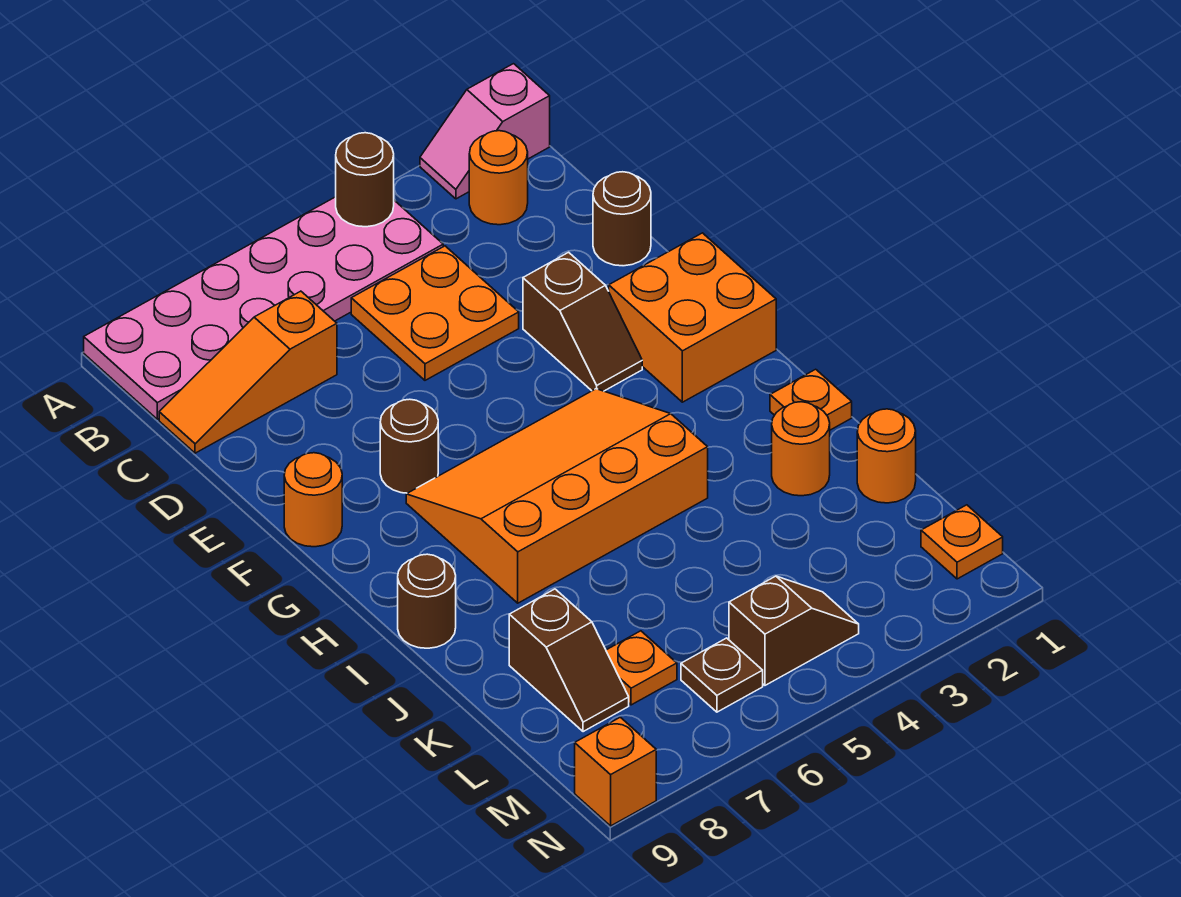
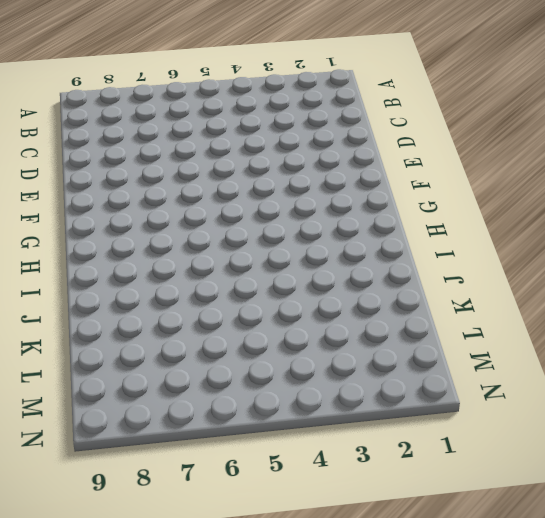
none -> pink slope A1:A2 level 1 top 1
none -> pink plate A4:B9 level 1
none -> orange round brick B2 level 1

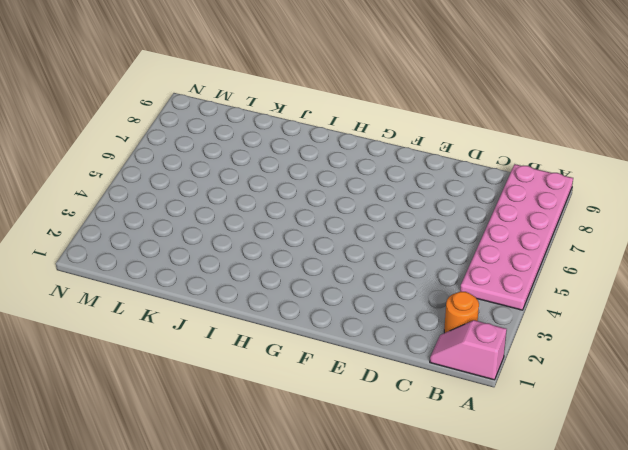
pink slope A1:B1 level 1 top A -> pink slope A1:A2 level 1 top 1
none -> orange plate C4:D5 level 1
none -> orange slope C7:C9 level 1 top 7
none -> brown round brick D1 level 1

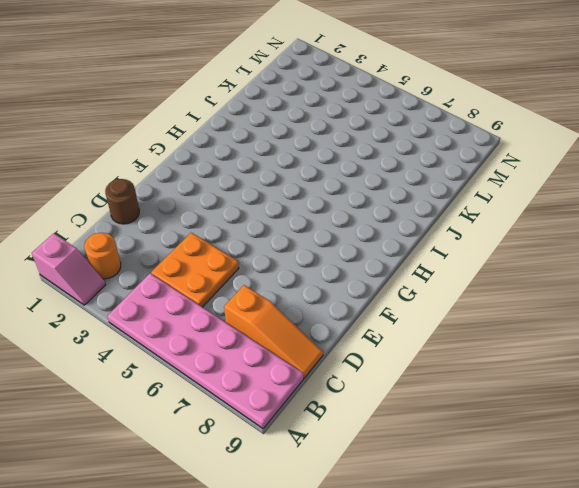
none -> brown slope E3:F3 level 1 top E
none -> orange brick F1:G2 level 1
none -> brown round brick F7 level 1

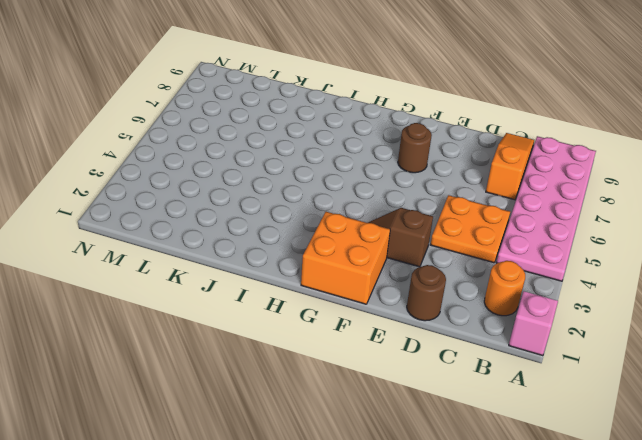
none -> orange round brick F9 level 1
none -> orange slope G4:I7 level 1 top I
none -> orange plate I1 level 1

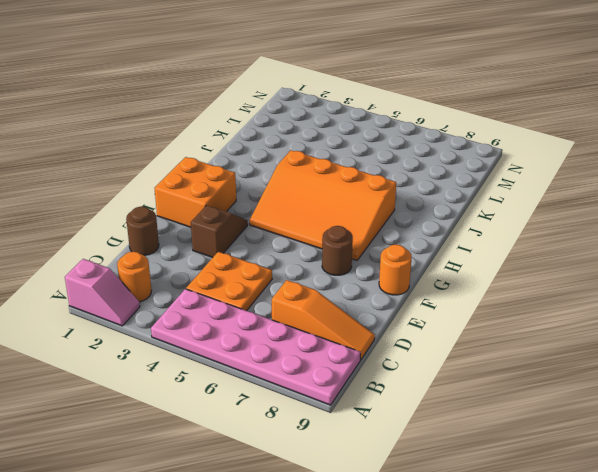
none -> orange plate I1 level 1
none -> brown round brick I9 level 1
none -> orange round brick J2 level 1

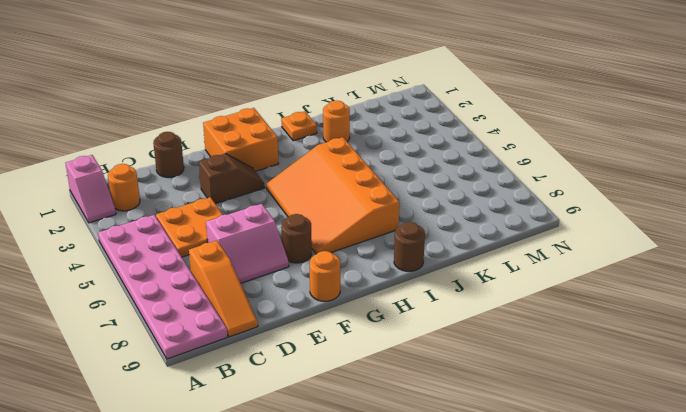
pink slope D6:E7 level 1 top 6 -> none
none -> orange round brick K1 level 1
none -> brown slope K8:L8 level 1 top K
none -> orange plate L7 level 1

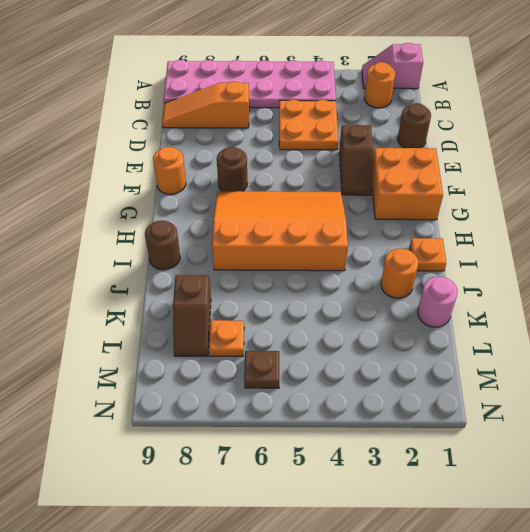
pink round brick K1 level 1 -> orange round brick K1 level 1
none -> orange plate M1 level 1
none -> brown slope M4:M5 level 1 top 5
none -> orange brick N9 level 1

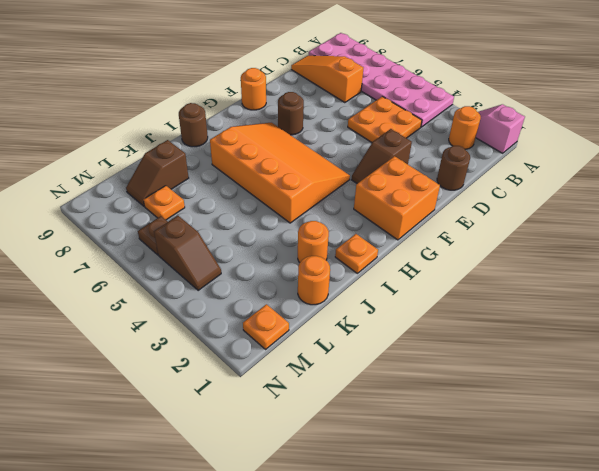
none -> orange brick N9 level 1
none -> brown round brick A4 level 2

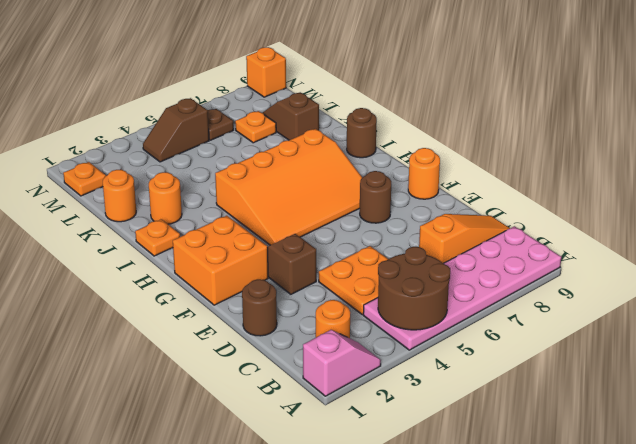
brown round brick A4:B5 level 2 -> brown round brick A4 level 2

